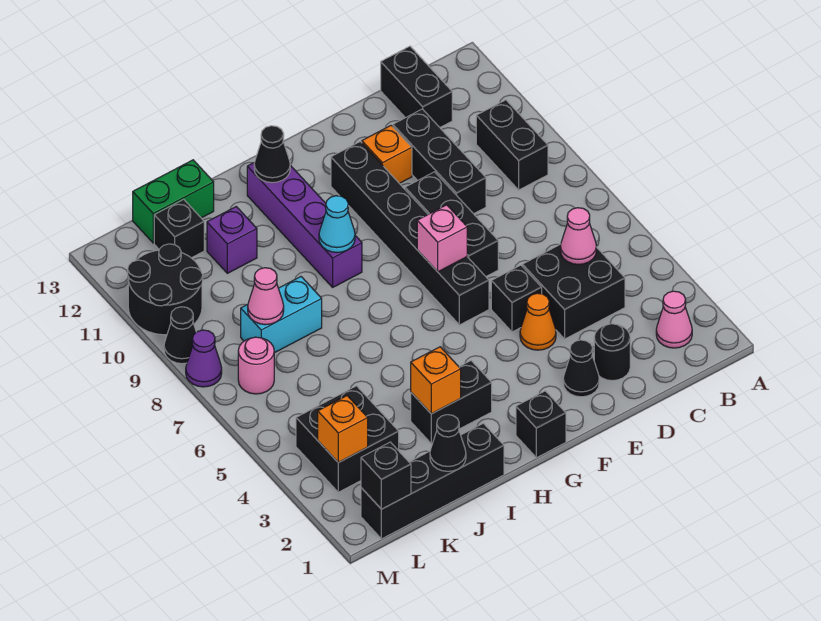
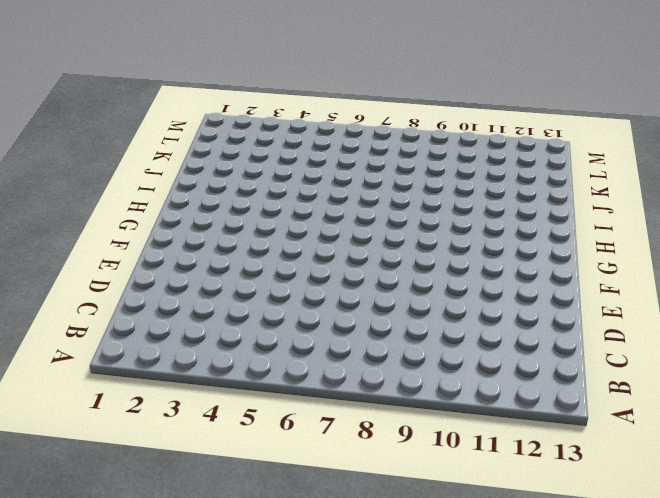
none -> pink cone B2 level 1
none -> black brick B9:B10 level 1
none -> black brick C4:D5 level 1
none -> black brick C12:C13 level 1

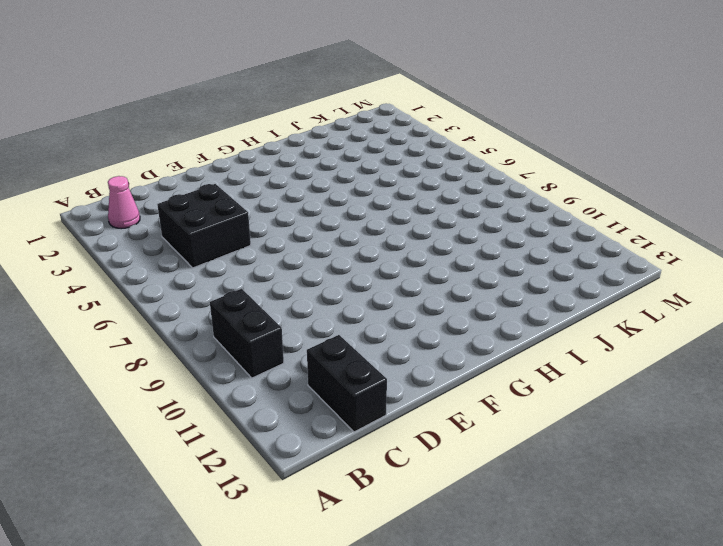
none -> black round brick D2 level 1
none -> black brick D9:D11 level 1
none -> black cone E2 level 1
none -> orange cone E4 level 1

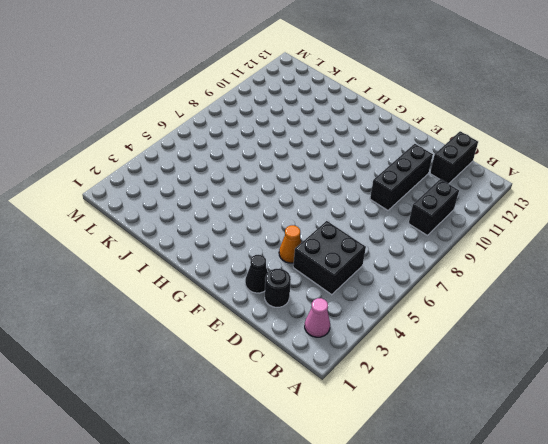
none -> black brick E5 level 1
none -> black brick E7:E9 level 1
none -> orange brick E11 level 1
none -> black brick F6:F11 level 1

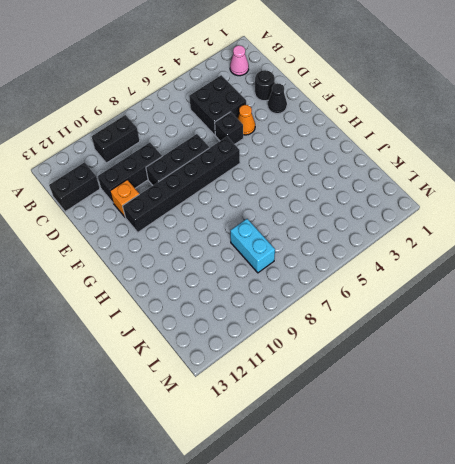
none -> black brick G1 level 1
none -> black brick H3:I3 level 1
none -> purple brick H9:H12 level 1
none -> black brick I1:L1 level 1

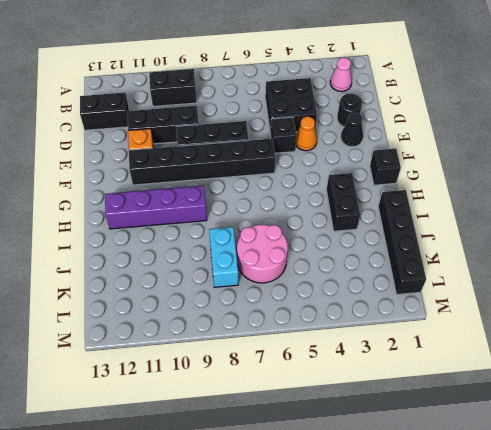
pink round brick J6:K7 level 1 -> none
none -> purple brick J11 level 1
none -> green brick J13:K13 level 1
none -> black brick K3:L4 level 1
none -> black brick K12 level 1

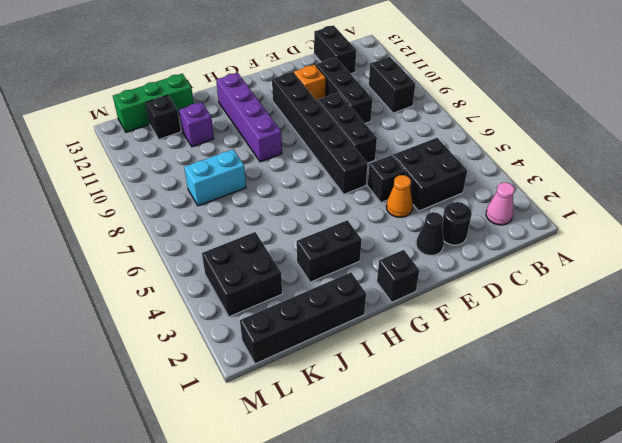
green brick J13:L13 level 1 -> green brick J13:K13 level 1
none -> pink round brick L7 level 1
none -> black round brick L10:M11 level 1
none -> purple cone M8 level 1
none -> black cone M9 level 1

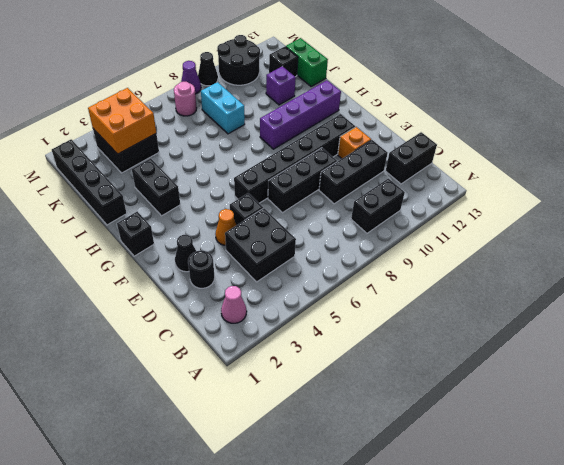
orange brick K3:L4 level 2 -> orange brick L3 level 2
none -> pink cone C5 level 2
none -> pink brick F7 level 2
none -> cyan cone H9 level 2
none -> black cone H12 level 2

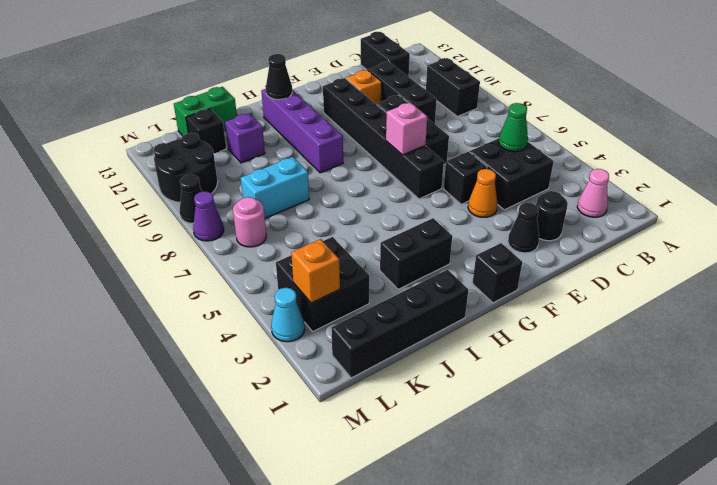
green cone C5 level 2 -> pink cone C5 level 2
cyan cone M3 level 1 -> cyan cone H9 level 2
none -> orange brick I3 level 2
none -> black cone J1 level 2
none -> pink cone K8 level 2
none -> black brick L1 level 2

